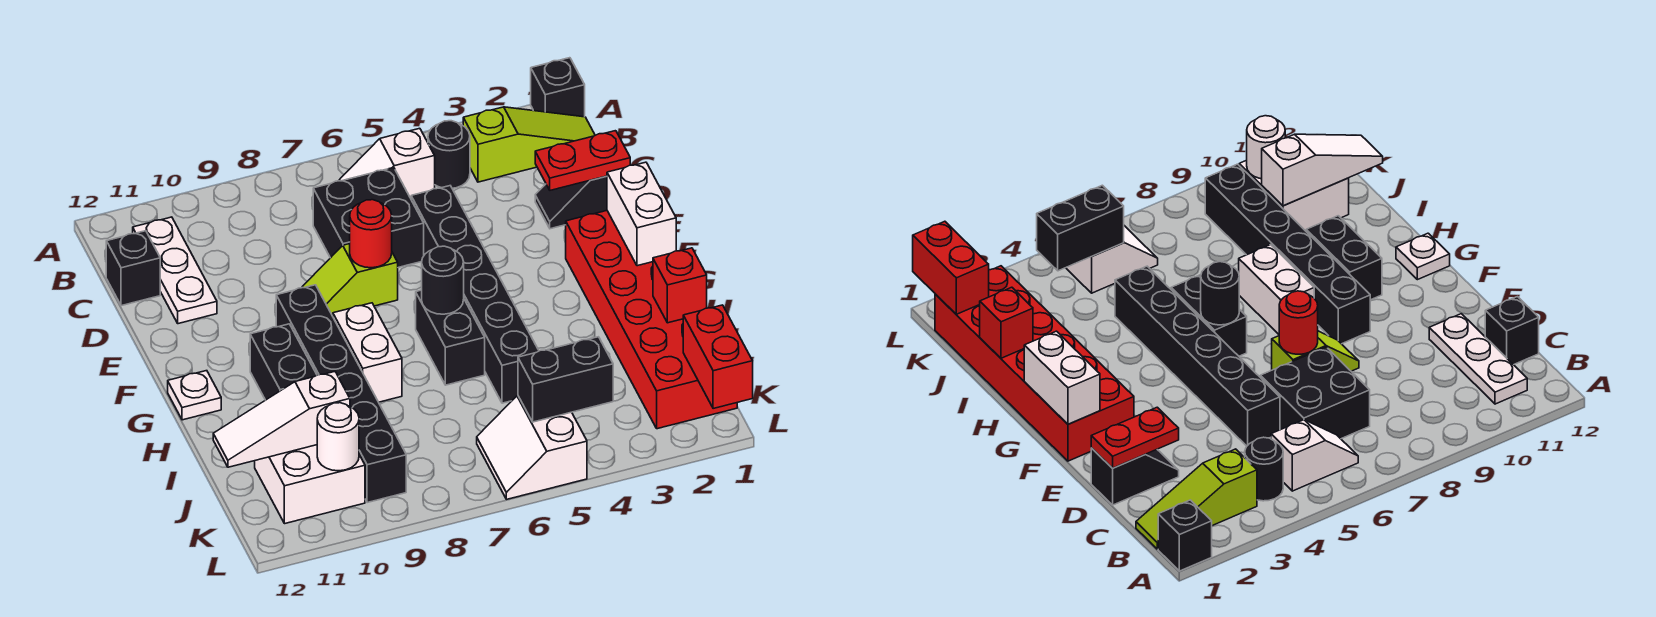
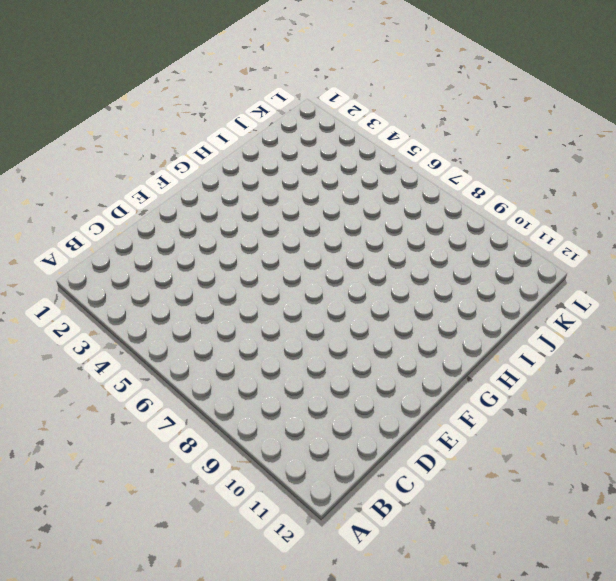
none -> black brick A1 level 1
none -> lime slope B1:B3 level 1 top 3
none -> black round brick B4 level 1

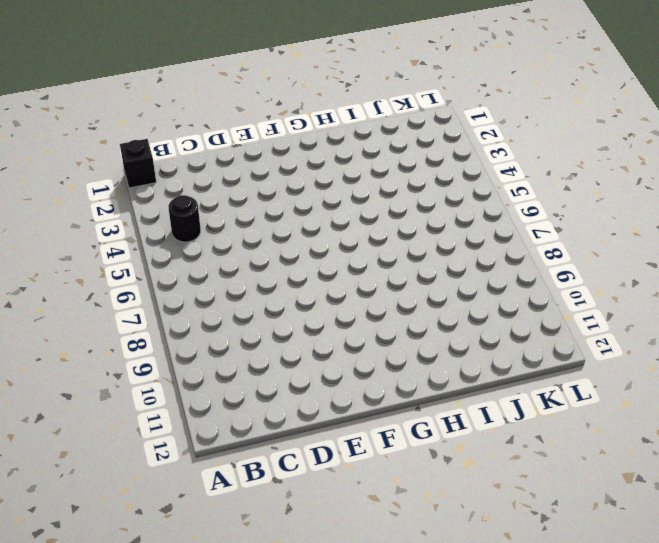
none -> lime slope B1:B3 level 1 top 3
none -> white slope B5:B6 level 1 top 5
none -> white plate B11:D11 level 1

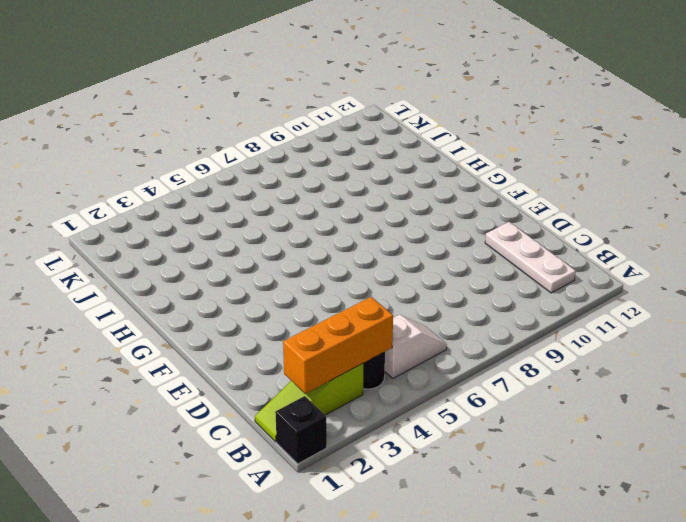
orange brick B2:B4 level 2 -> none
none -> black brick C6:D7 level 1
none -> black brick C12 level 1
none -> black slope D1:D2 level 1 top 1

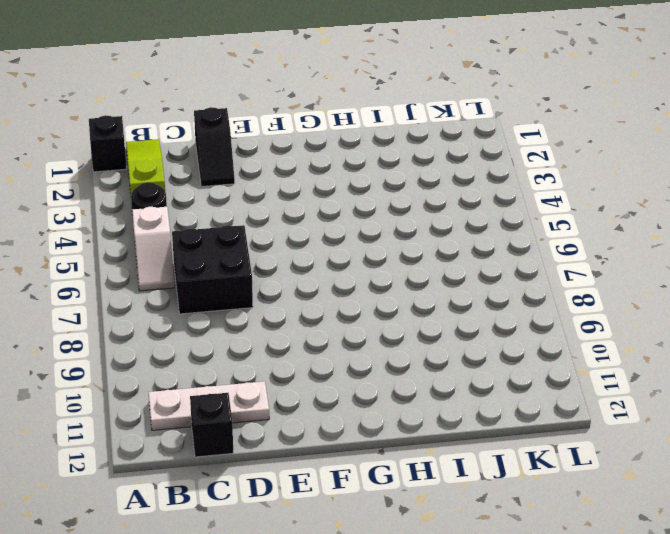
none -> black brick D5:I5 level 1
none -> lime slope E7:E8 level 1 top 7
none -> red brick F1:K2 level 1

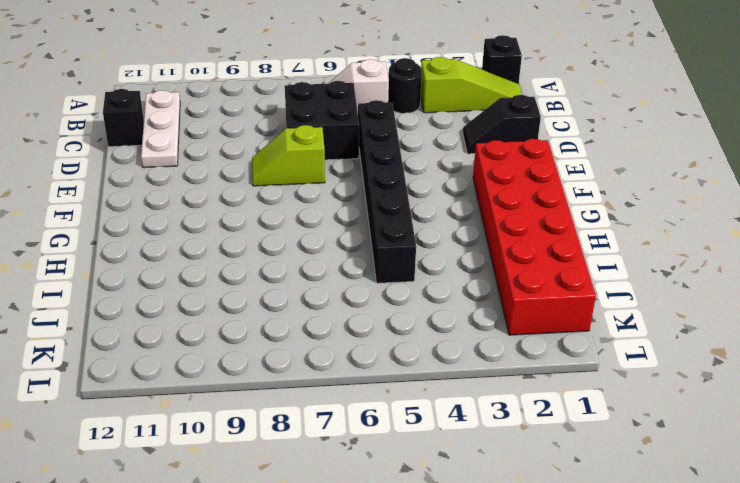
none -> black brick F9:K9 level 1
none -> black brick G6:H6 level 1
none -> white brick G8:H8 level 1

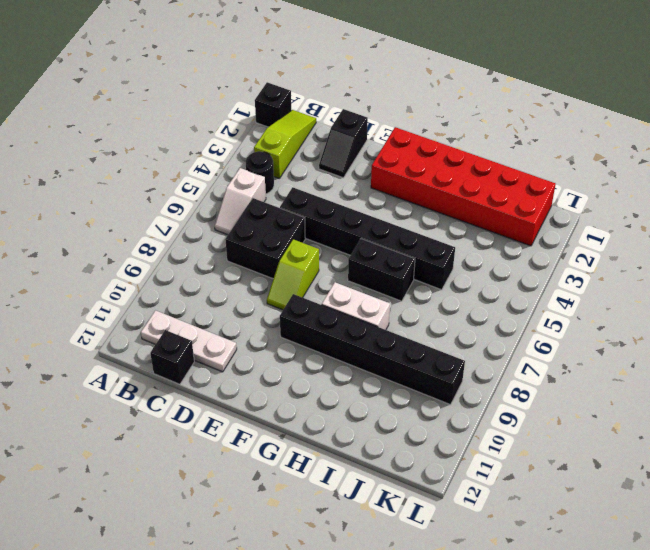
none -> black brick G10:H10 level 1
none -> white plate G12 level 1
none -> white brick J10:K11 level 1

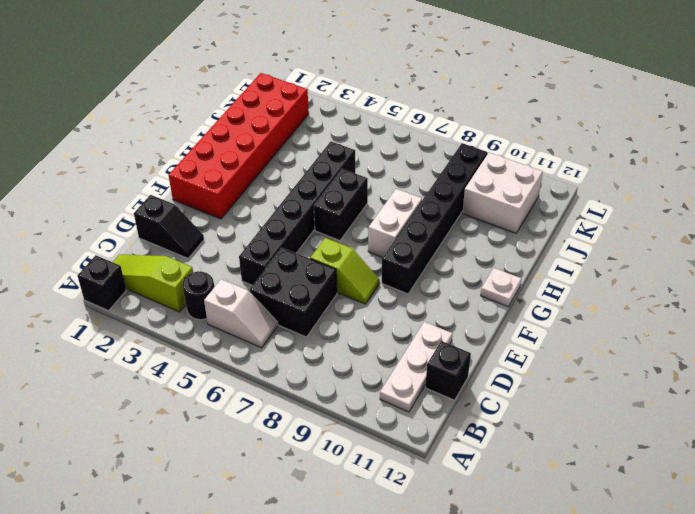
none -> black brick G10:H10 level 1
none -> white slope K5:L6 level 1 top 5
none -> red plate D1:D2 level 2

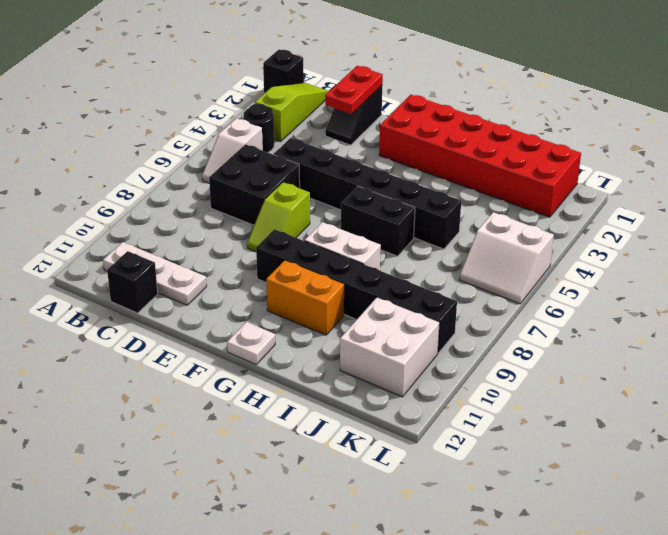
orange brick G10:H10 level 1 -> black brick G10:H10 level 1
none -> red round brick E7 level 2
none -> white brick F1:G1 level 2
none -> black round brick G6 level 2

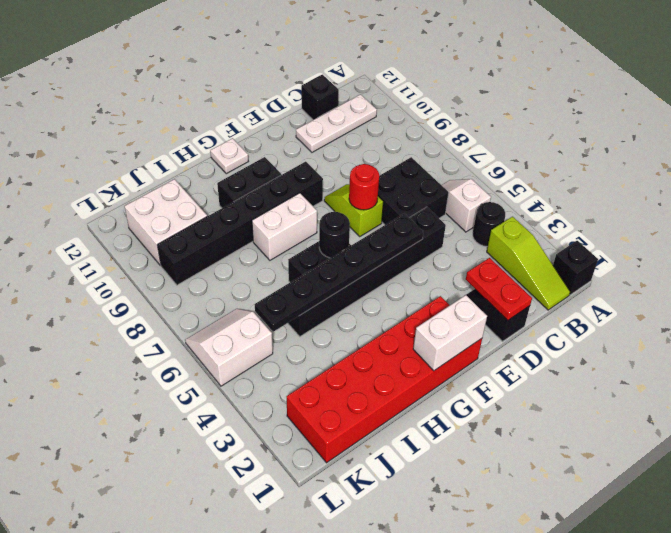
black plate E5:J5 level 2 -> none
none -> red brick I1 level 2
none -> white slope J10:J12 level 2 top 10
none -> red brick K1:L1 level 2

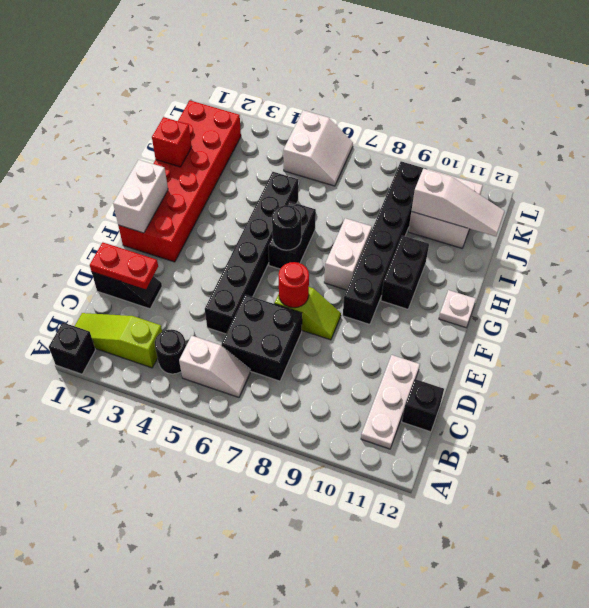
none -> red brick K1:L1 level 2
none -> black brick K4:K5 level 2
none -> white round brick K10 level 2

